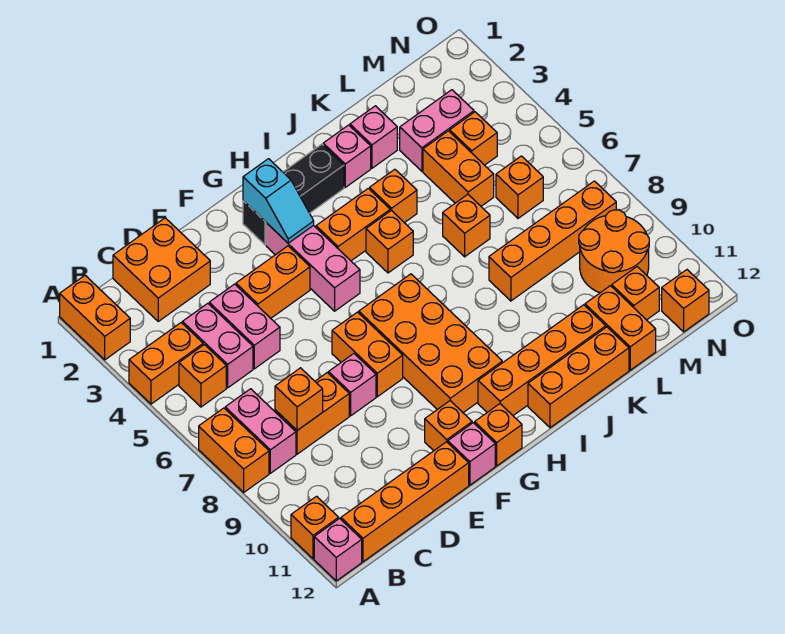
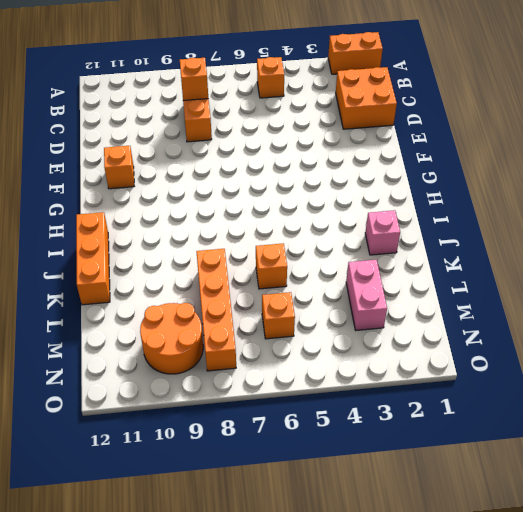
none -> orange brick A4:B4 level 1
none -> orange brick A7:A8 level 1
none -> orange brick A11 level 1
none -> pink brick A12 level 1

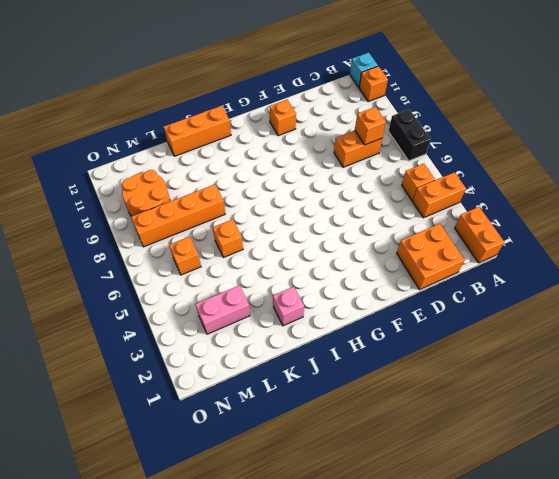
black brick A7:A8 level 1 -> orange brick A7:A8 level 1
cyan brick A12 level 1 -> pink brick A12 level 1
none -> pink brick B7:B8 level 1
none -> orange brick B12:E12 level 1
none -> pink brick C4:C5 level 1
none -> pink brick D4:D5 level 1

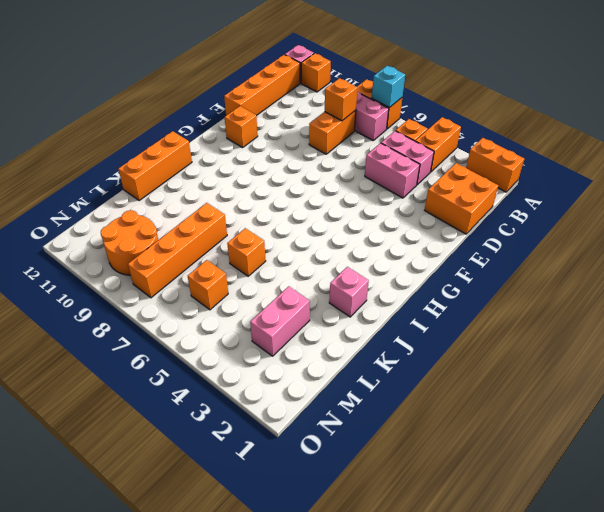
cyan brick A7 level 2 -> none
none -> orange brick E4:F4 level 1
none -> pink brick E8 level 1
none -> orange brick F7:F8 level 1
none -> pink brick F12 level 1

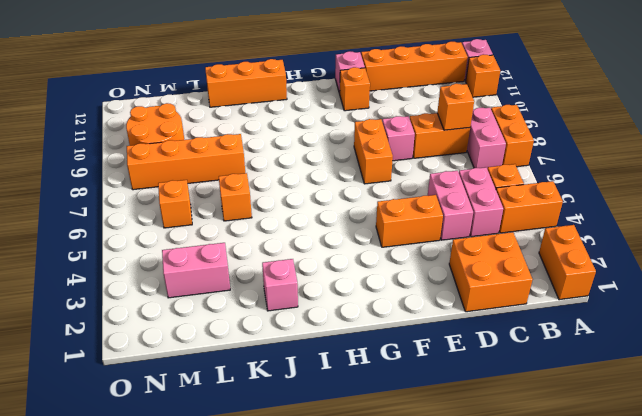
none -> black brick G2:I2 level 1
none -> pink brick G3:G5 level 1
none -> orange brick G7:H10 level 1
none -> orange brick G12 level 1

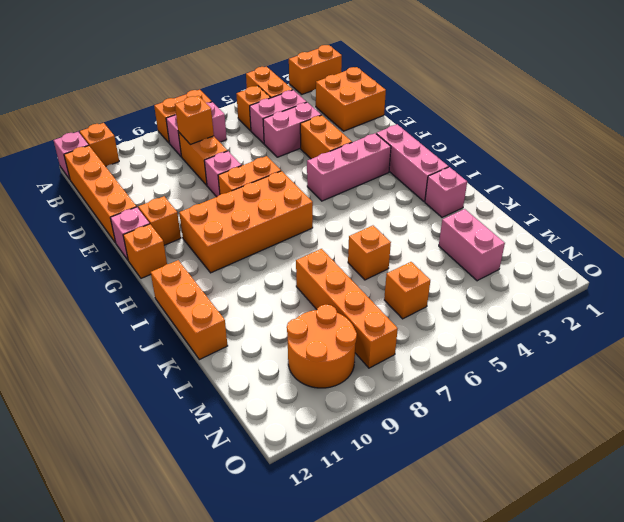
pink brick G2:I2 level 1 -> black brick G2:I2 level 1
none -> orange brick H4:I4 level 1
none -> orange brick H11:K11 level 1
none -> orange brick I5 level 1
none -> orange brick J4 level 1

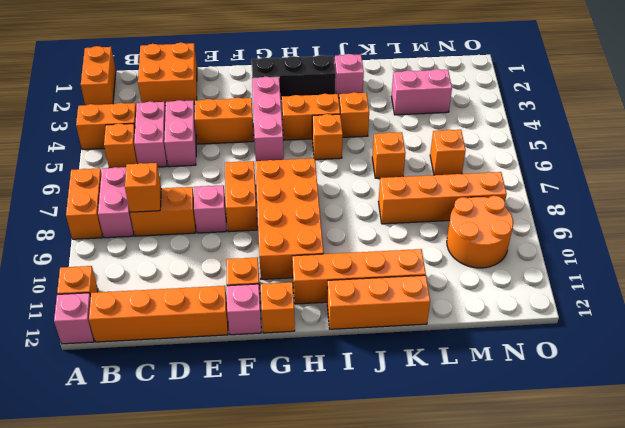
none -> pink brick K2 level 1
none -> orange brick L4:L5 level 1
none -> orange brick L11:L12 level 1
none -> orange brick M4 level 1

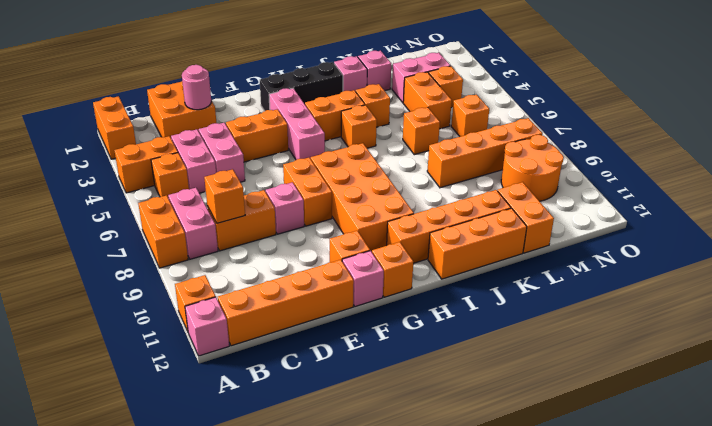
pink round brick D2 level 2 -> none
none -> orange brick M11 level 1
none -> orange brick N12 level 1
none -> cyan slope G2:G3 level 2 top 2

